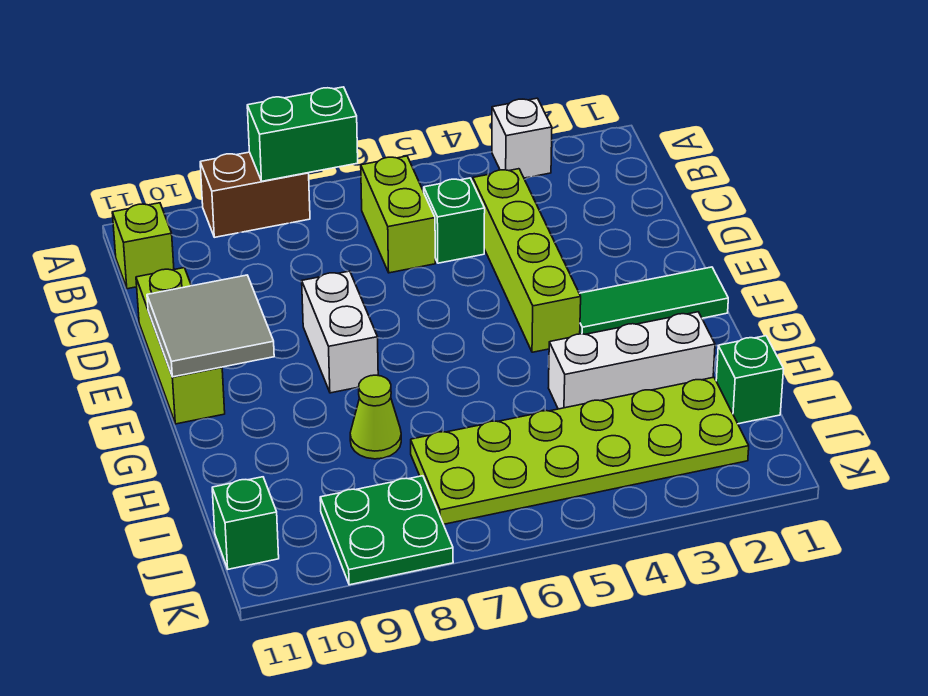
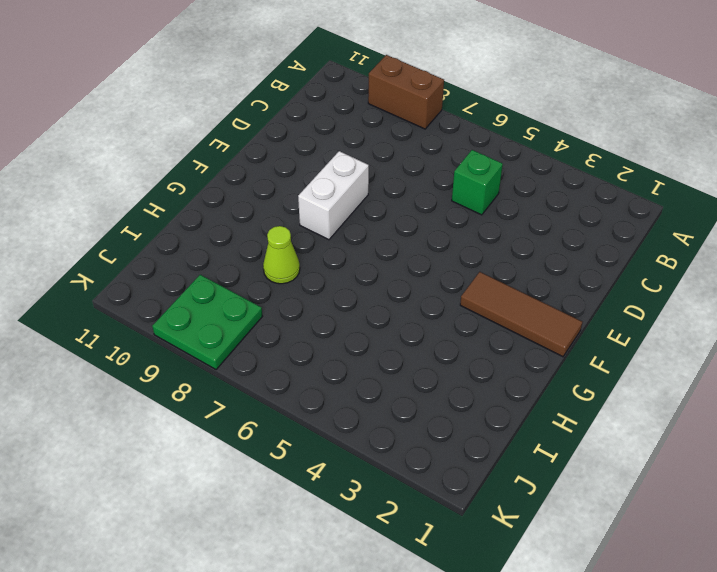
brown tile F1:F3 level 1 -> green tile F1:F3 level 1
none -> white brick A3 level 1
none -> lime brick B6:C6 level 1
none -> lime brick B11 level 1

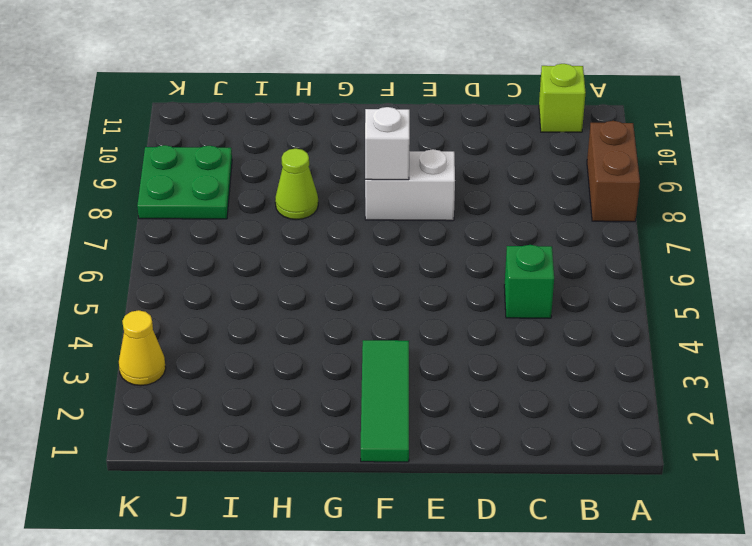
white brick F8 level 2 -> white brick A3 level 1
yellow cone K3 level 1 -> none
none -> lime brick B6:C6 level 1
none -> lime brick C4:F4 level 1
none -> lime brick D11:F11 level 1

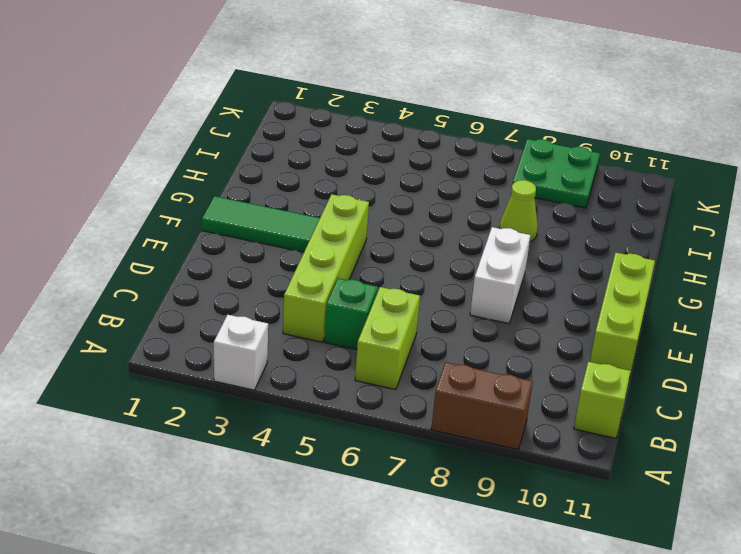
none -> white brick H2:H4 level 1
none -> green brick I1 level 1
none -> lime plate I2:J7 level 1

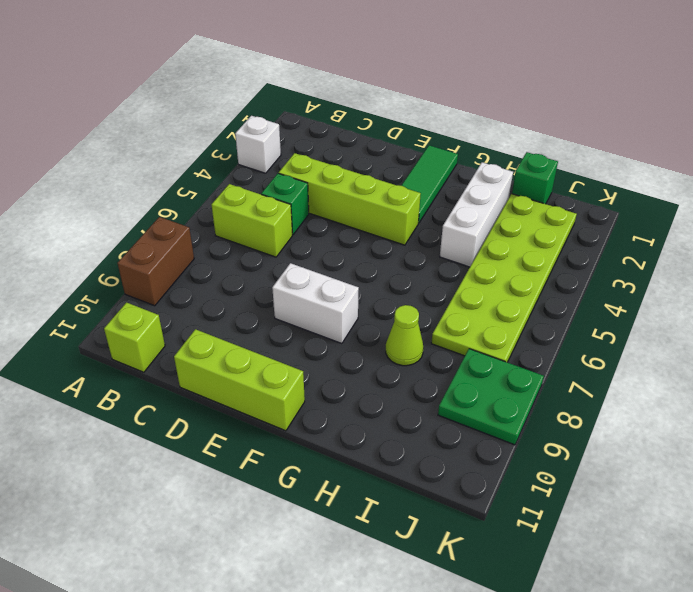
none -> green brick J11 level 1
none -> green brick A7:A8 level 2
none -> grey tile E10:F11 level 2

